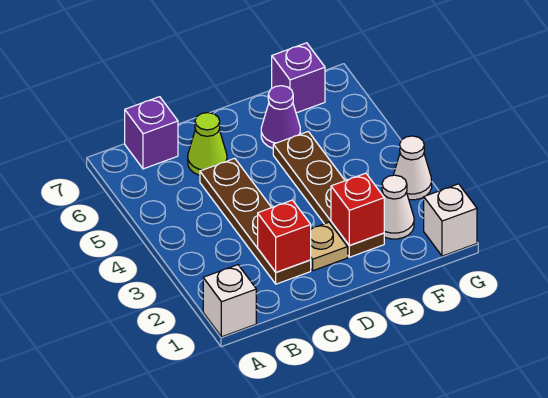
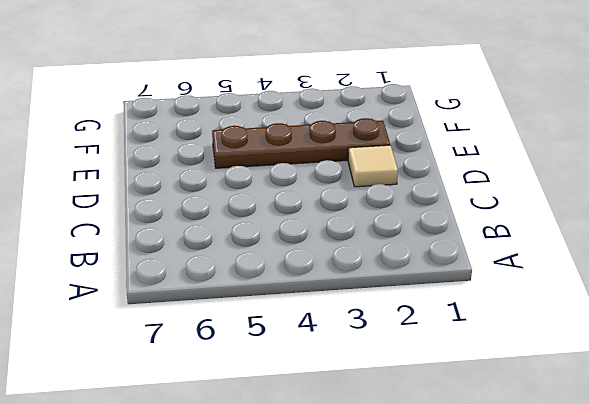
tan tile D2 level 1 -> tan plate D2 level 1
none -> white brick A1 level 1
none -> purple brick B7 level 1
none -> brown plate C2:C5 level 1

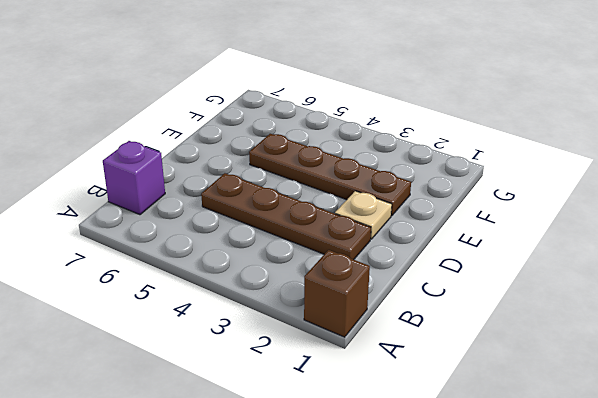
brown brick A1 level 1 -> white brick A1 level 1
none -> lime cone C6 level 1
none -> purple cone E6 level 1
none -> white cone F2 level 1

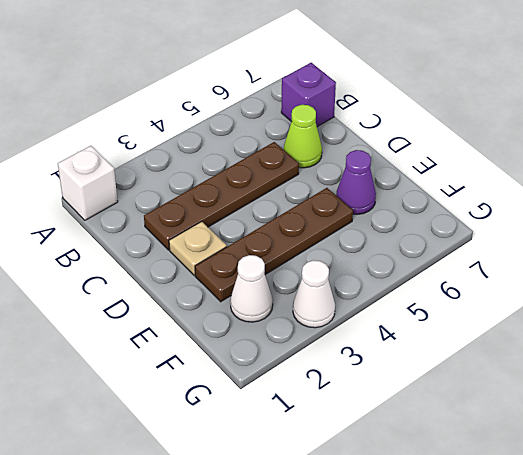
none -> purple brick F7 level 1
none -> white brick G1 level 1
none -> red brick C2 level 2

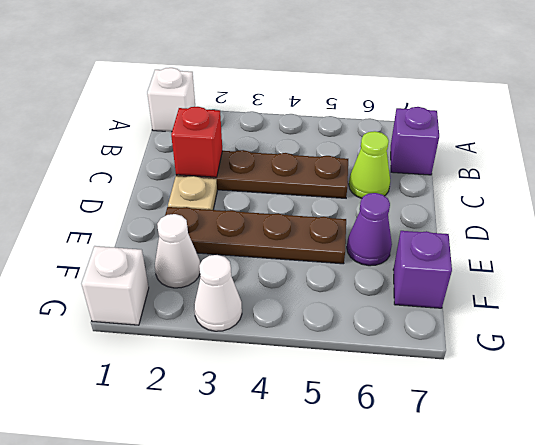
none -> red brick E2 level 2

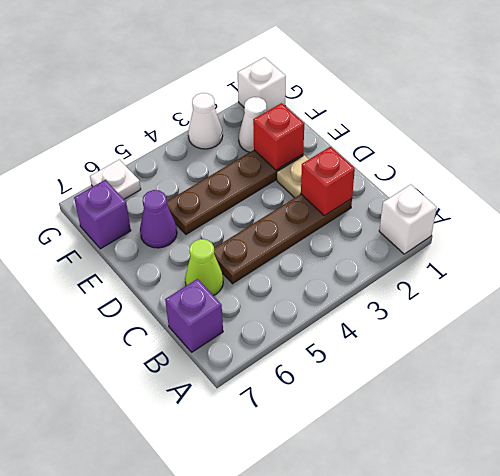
white plate G6 level 1 -> none

